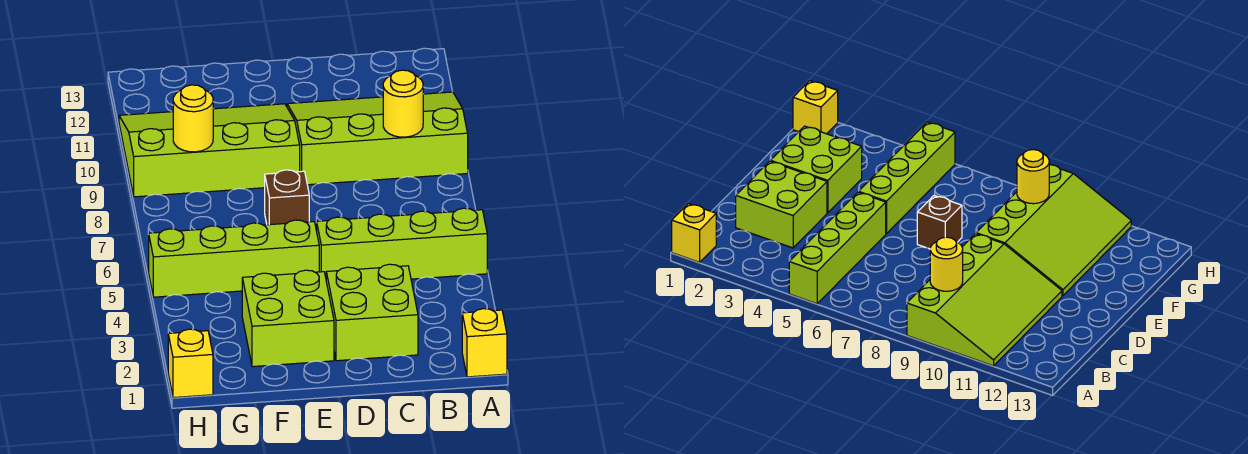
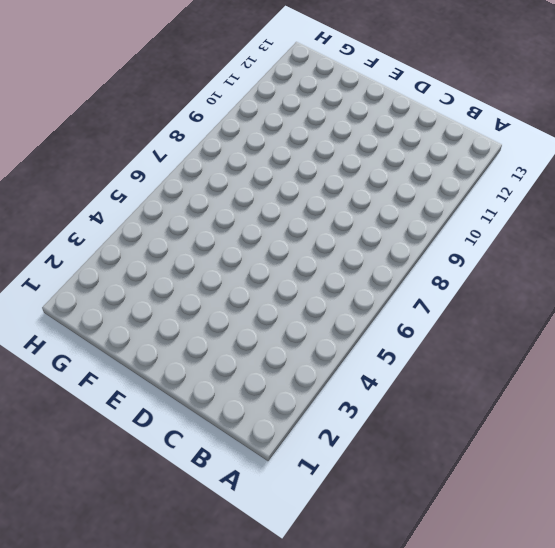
none -> yellow brick A1 level 1
none -> lime brick A5:D5 level 1

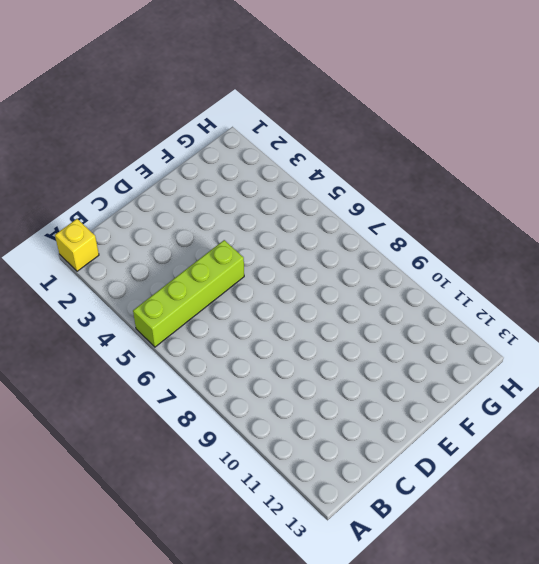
none -> lime slope A9:D11 level 1 top 9
none -> lime brick C2:D3 level 1

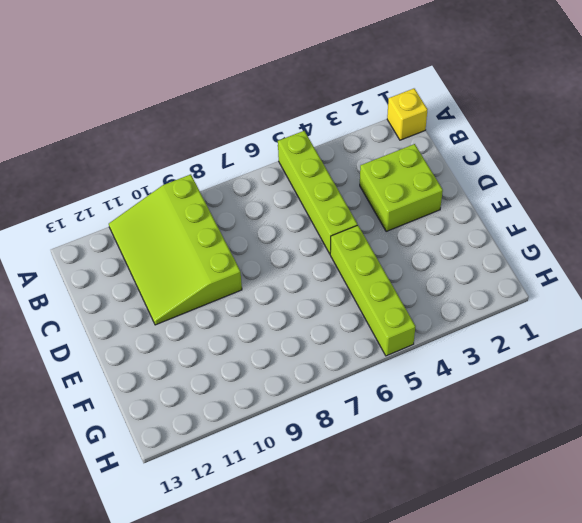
none -> lime brick E2:F3 level 1
none -> brown brick E7 level 1

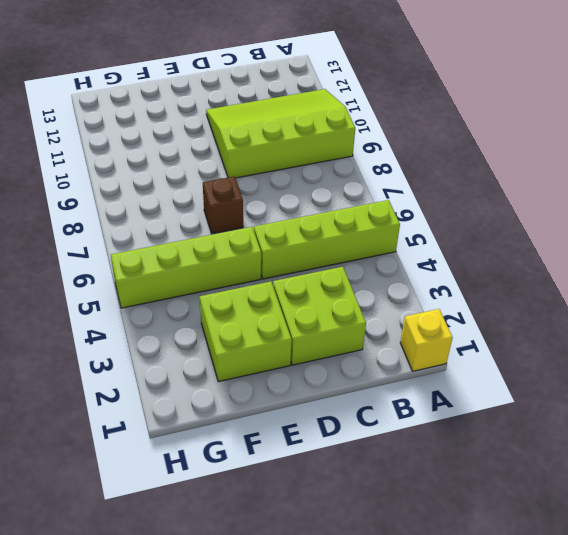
none -> lime slope E9:H11 level 1 top 9
none -> yellow brick H1 level 1

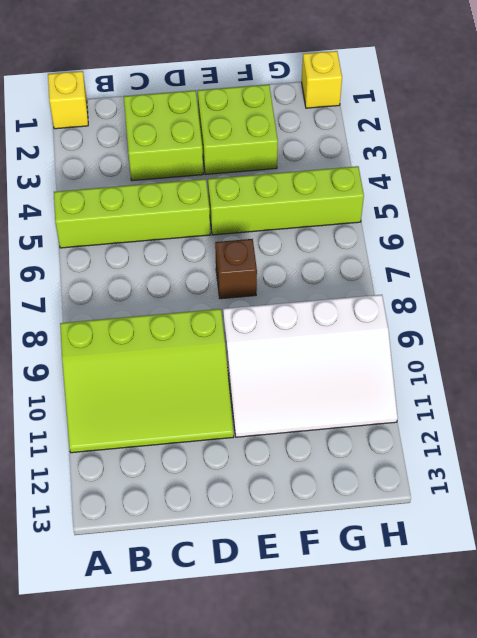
white slope E9:H11 level 1 top 9 -> lime slope E9:H11 level 1 top 9
none -> yellow round brick B9 level 2
none -> yellow round brick G9 level 2

